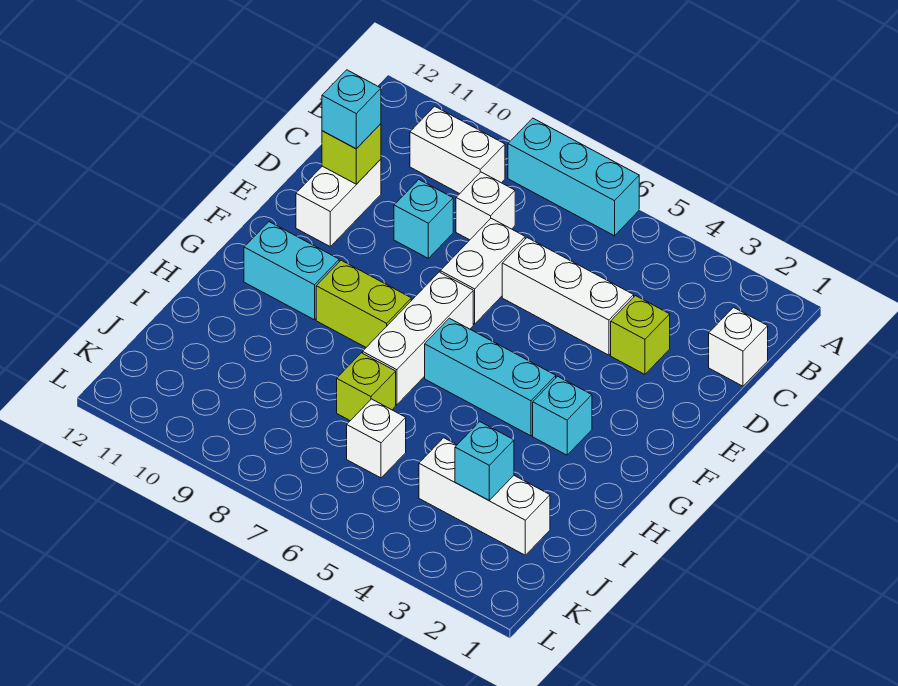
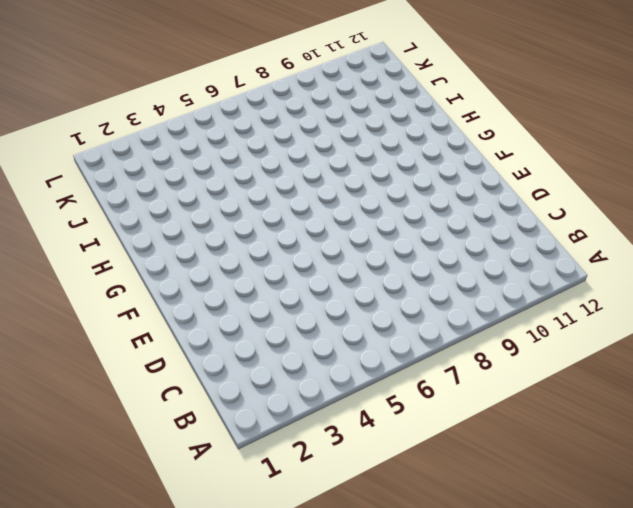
none -> cyan brick A6:A8 level 1
none -> white brick B9:B10 level 1
none -> white brick C1 level 1

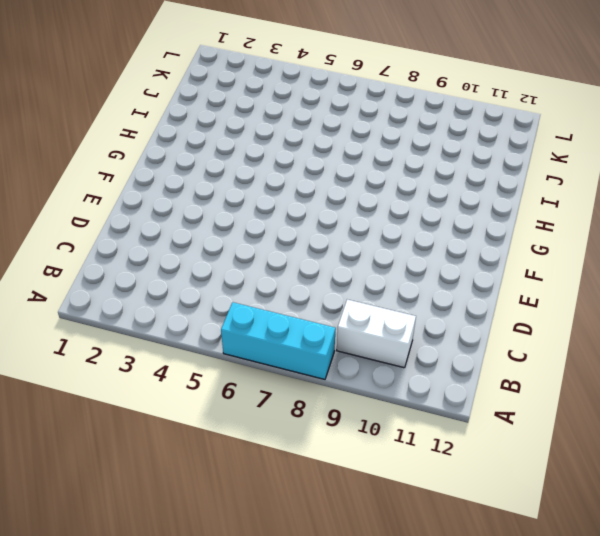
none -> white brick C1 level 1
none -> white brick C8 level 1
none -> lime brick D3 level 1

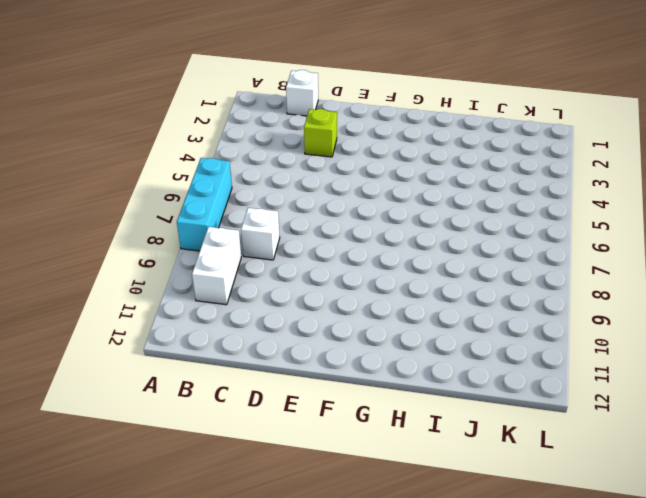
none -> white brick D4:D6 level 1
none -> white brick D7:E7 level 1
none -> cyan brick D9 level 1

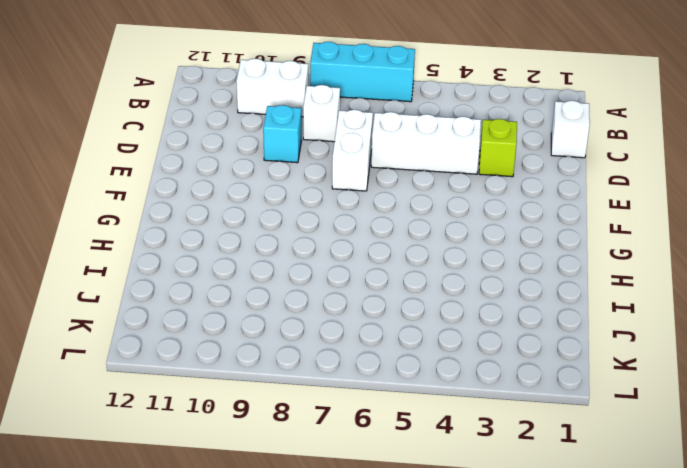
none -> white brick D11:E11 level 1
none -> white brick F7:H7 level 1
none -> cyan brick G3 level 1

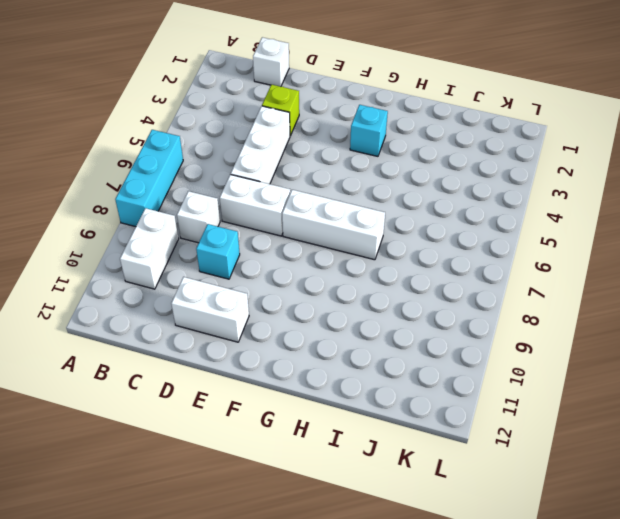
none -> cyan brick G4:G6 level 1
none -> lime brick G8:G9 level 1
none -> cyan brick G10:G11 level 1

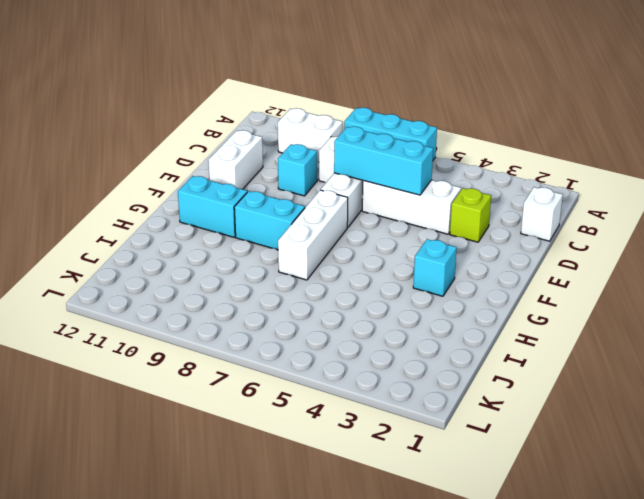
cyan brick D5:D7 level 2 -> cyan brick G4:G6 level 1
cyan brick G8:G9 level 1 -> lime brick G8:G9 level 1
none -> lime brick I7 level 1
none -> white brick J2:J4 level 1
none -> white brick J6 level 1

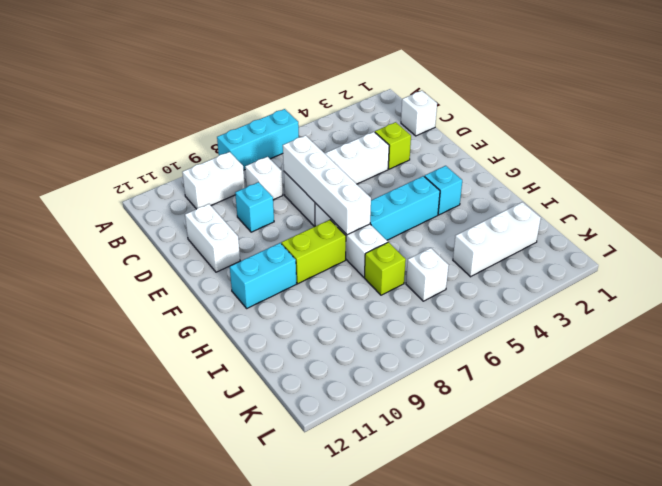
white brick D7:G7 level 2 -> none
none -> lime brick D11 level 2
none -> cyan brick J3 level 2
none -> cyan brick D11 level 3

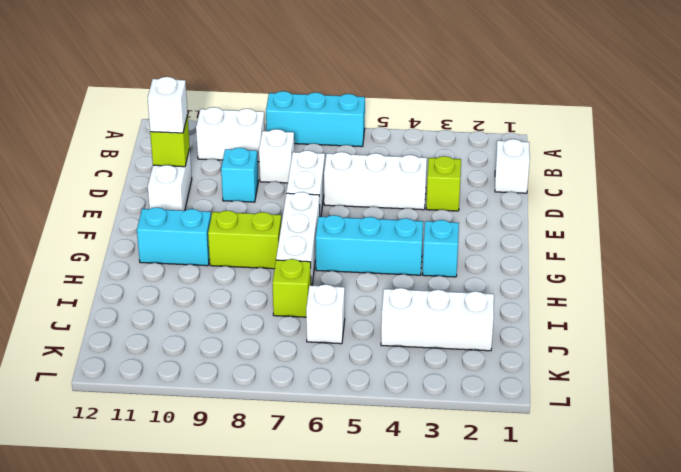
white brick D11 level 3 -> cyan brick D11 level 3
none -> cyan brick J3 level 2

